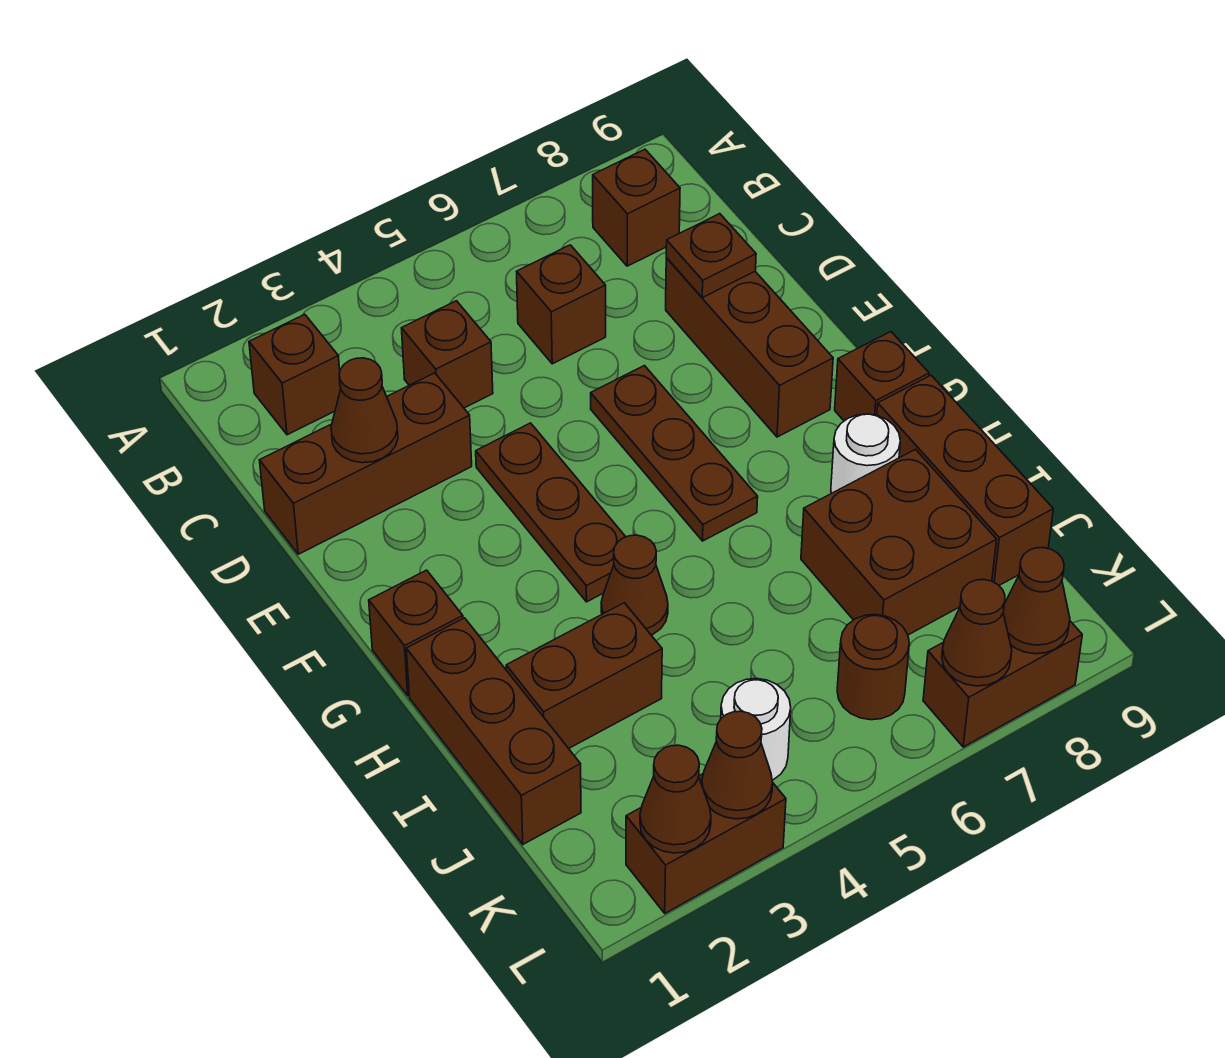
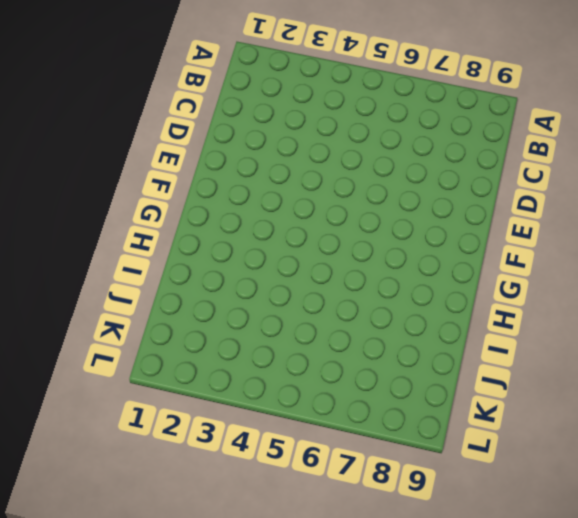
none -> brown brick B2 level 1
none -> brown brick B8 level 1
none -> brown brick C4 level 1

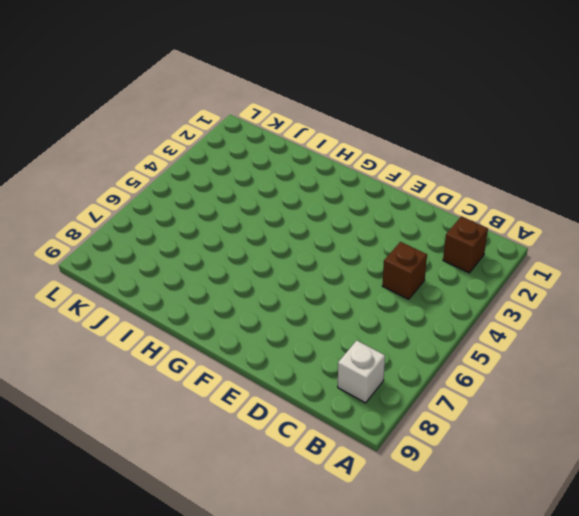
white brick B8 level 1 -> brown brick B8 level 1
none -> brown brick C6 level 1
none -> brown brick D1:D3 level 1
none -> brown brick D8:F8 level 1

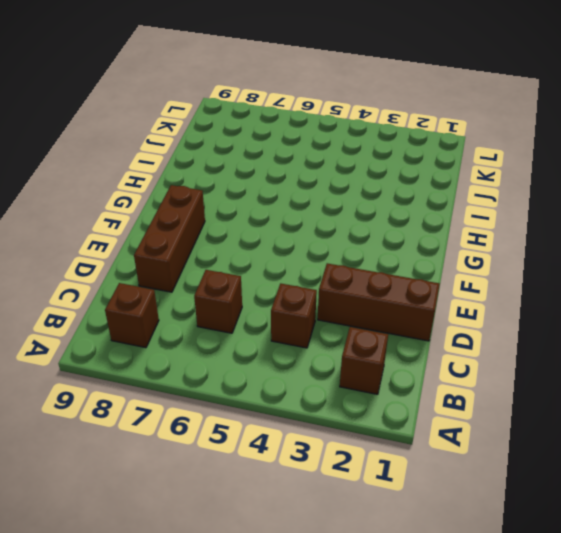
none -> brown plate E4:G4 level 1
none -> brown plate E6:G6 level 1
none -> brown brick G1 level 1

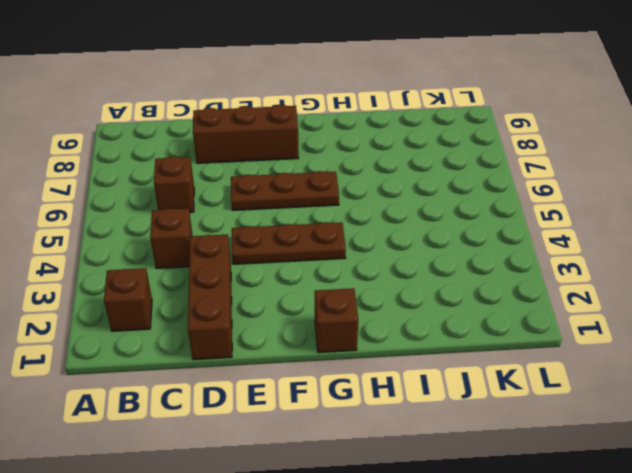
none -> brown brick B8 level 1
none -> brown brick G9 level 1
none -> brown brick H1:J1 level 1

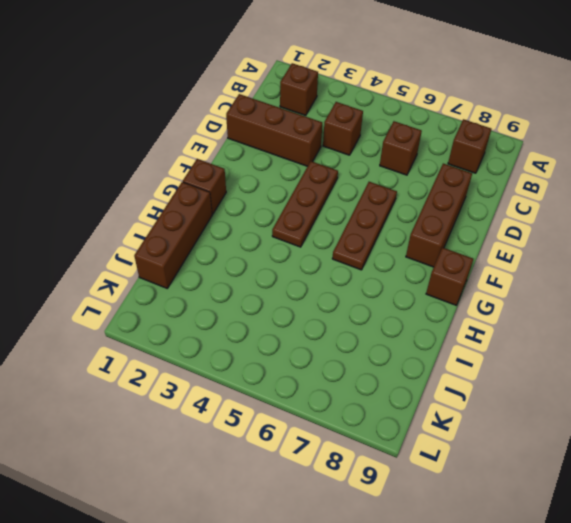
none -> brown cone H4 level 1
none -> white round brick H8 level 1
none -> brown brick H9:J9 level 1

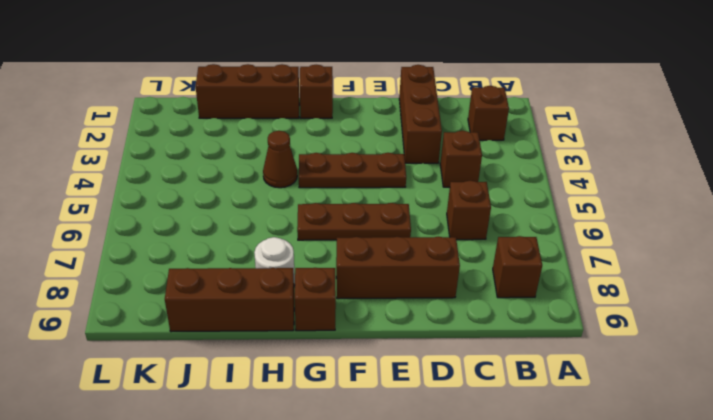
none -> brown brick I2:I3 level 1
none -> brown brick I7:J8 level 1
none -> white round brick K4 level 1

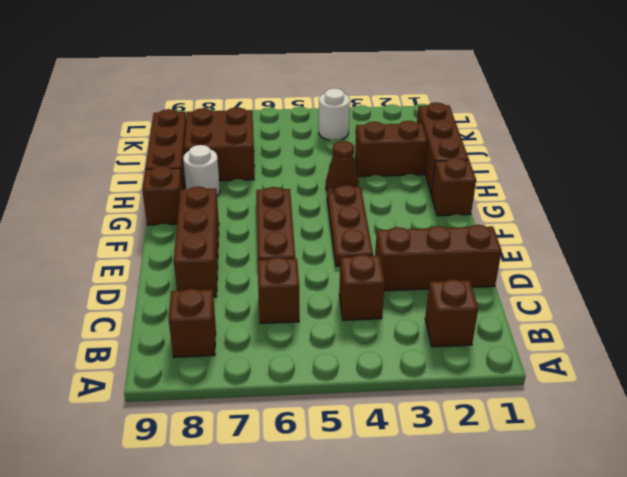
none -> brown round brick K6 level 1
none -> brown brick L2:L3 level 1
none -> brown brick L7:L8 level 1

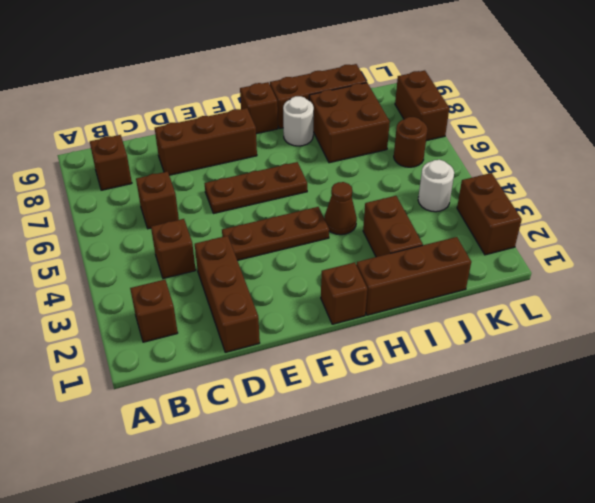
none -> brown cone D2 level 2
none -> brown plate D8 level 2
none -> brown cone L2 level 2

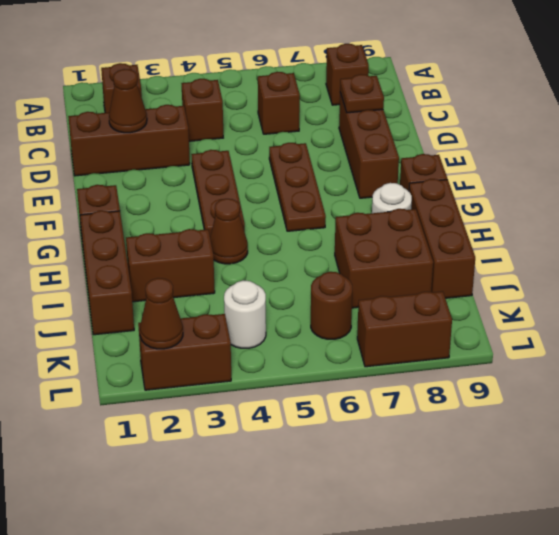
none -> brown cone L3 level 2
none -> brown cone L7 level 2
none -> brown cone L8 level 2

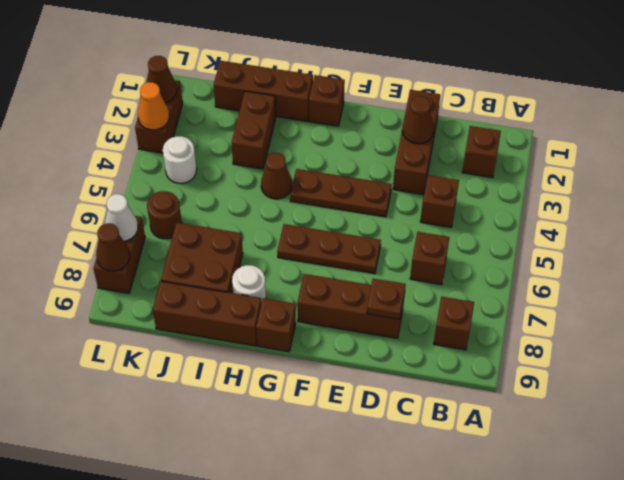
orange cone L3 level 2 -> brown cone L3 level 2
white cone L7 level 2 -> brown cone L7 level 2

